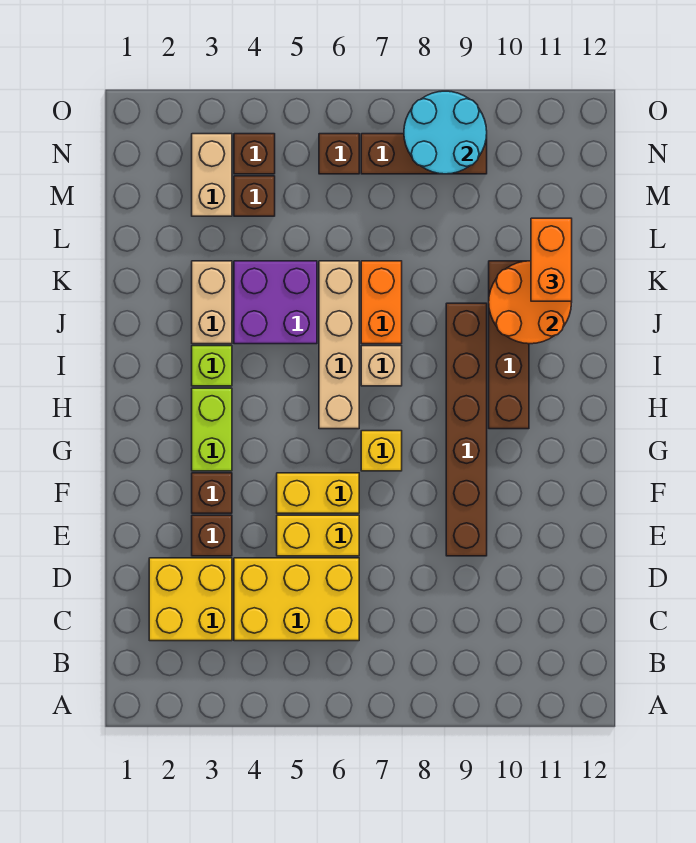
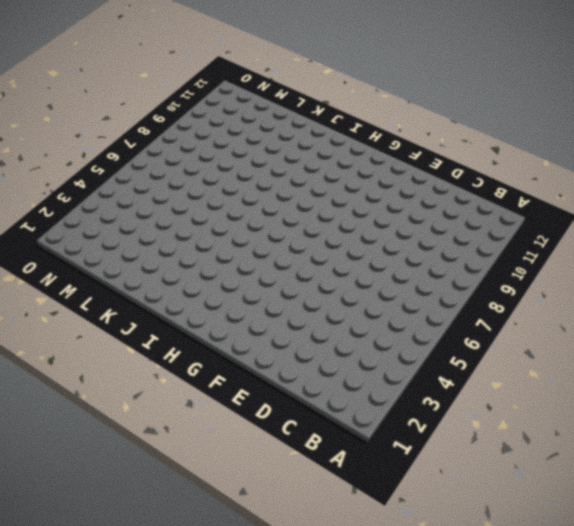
none -> yellow brick C2:D3 level 1
none -> yellow brick C4:D6 level 1
none -> brown brick E3 level 1

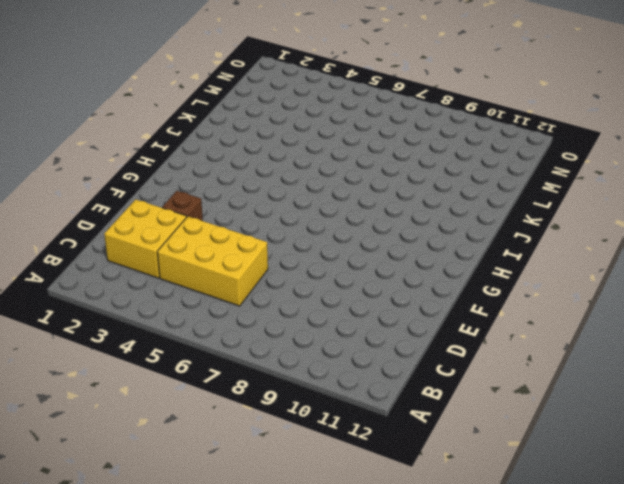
none -> yellow brick E5:E6 level 1
none -> brown brick E9:J9 level 1
none -> brown brick F3 level 1

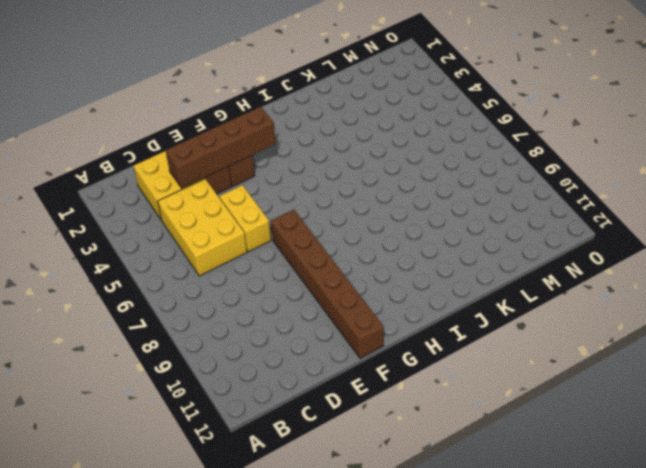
brown brick D3:G3 level 2 -> brown brick H10:K10 level 1
brown brick F7:F12 level 1 -> brown brick E9:J9 level 1
none -> yellow brick F5:F6 level 1
none -> lime brick G3:H3 level 1
none -> yellow brick G7 level 1

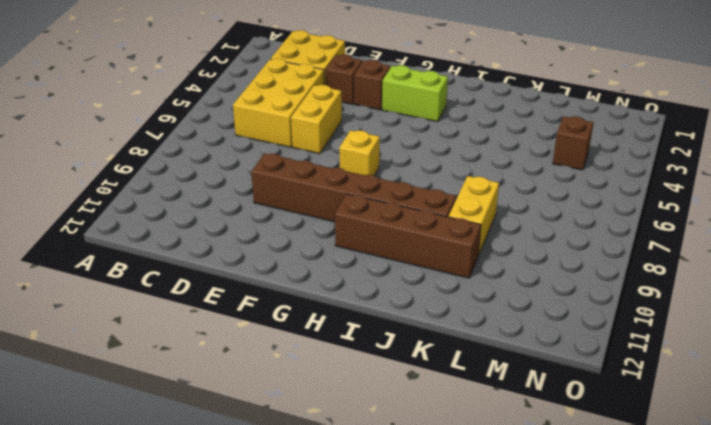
yellow brick K8:K9 level 1 -> yellow brick F5:F6 level 1
none -> tan brick H6:K6 level 1
none -> lime brick I3 level 1
none -> tan brick I7 level 1

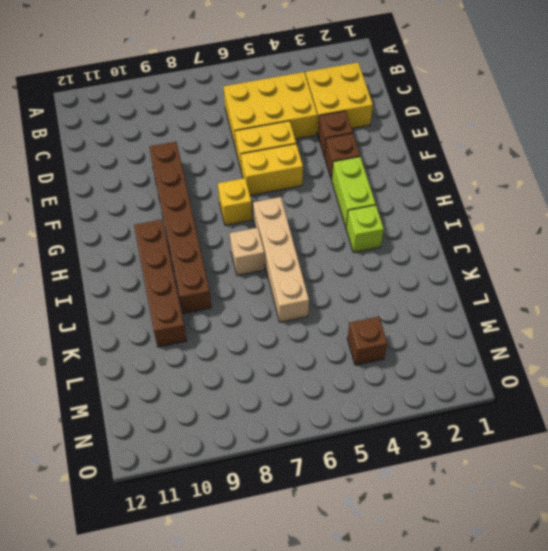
none -> tan brick J3:K3 level 1
none -> purple brick J4:K5 level 1
none -> orange brick J7:K7 level 1

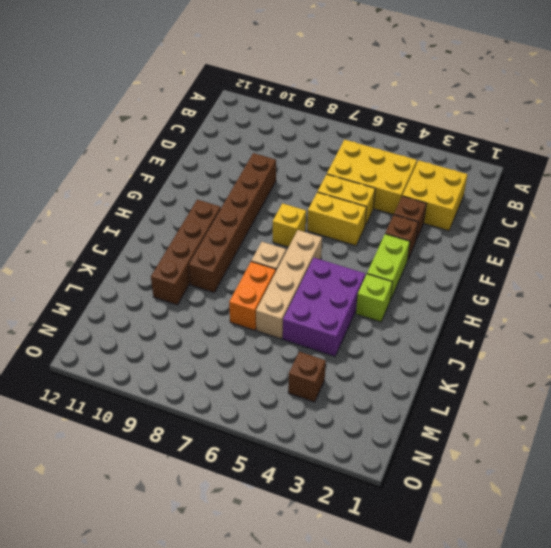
purple brick I4:K5 level 1 -> purple brick J4:K5 level 1
none -> tan brick J3:K3 level 1
none -> tan brick M3:N3 level 1
none -> brown brick N4 level 1

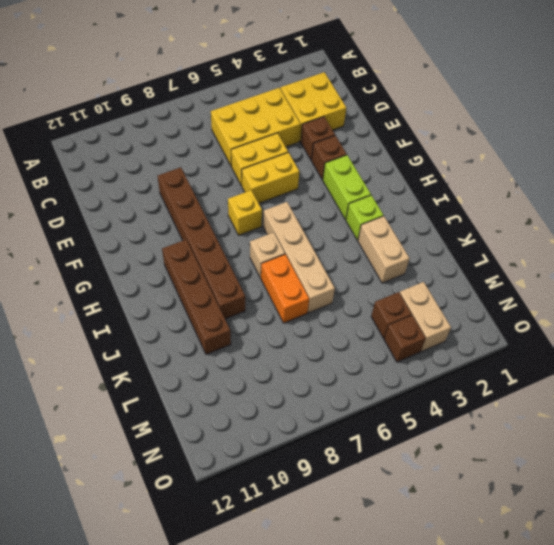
none -> purple brick J4:K5 level 1
none -> brown brick N6 level 1
none -> brown brick N7:N9 level 1

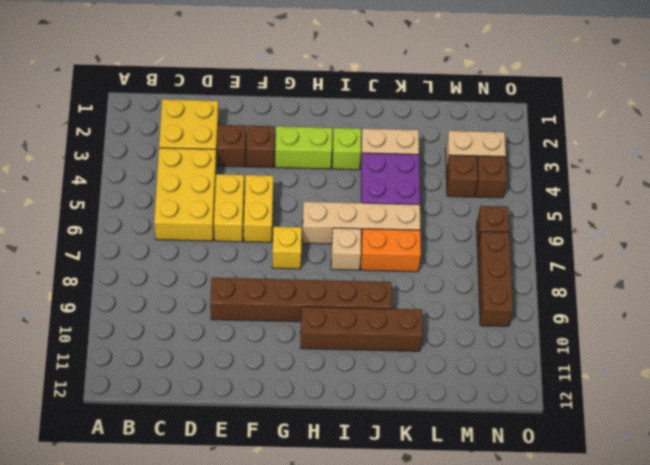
none -> orange round brick J10:K11 level 2
none -> cyan round brick N8:O9 level 2
none -> orange brick K11:L11 level 3

